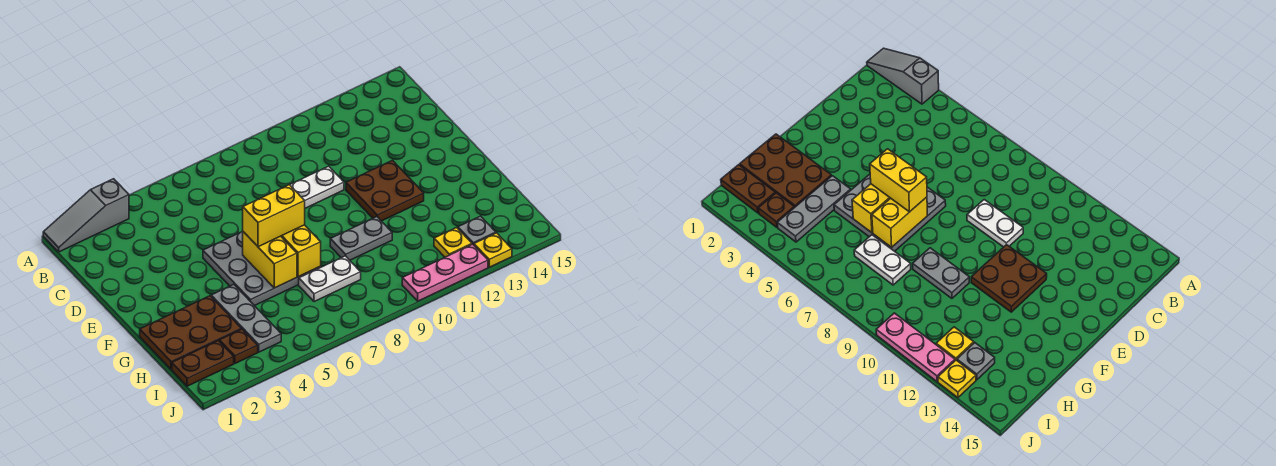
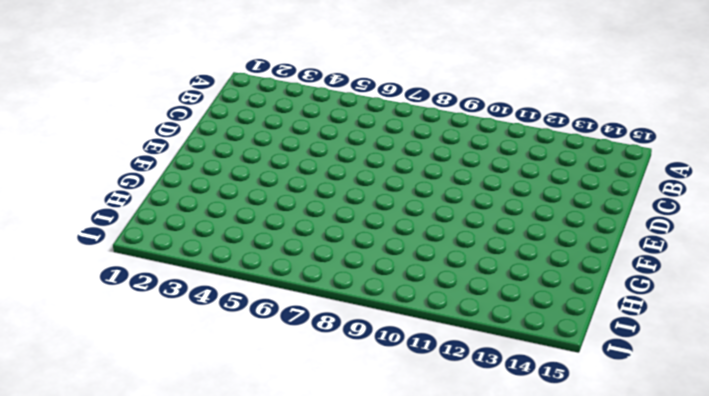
none -> grey slope A1:A3 level 1 top 3
none -> white plate D9:D10 level 1
none -> grey plate E5:G7 level 1

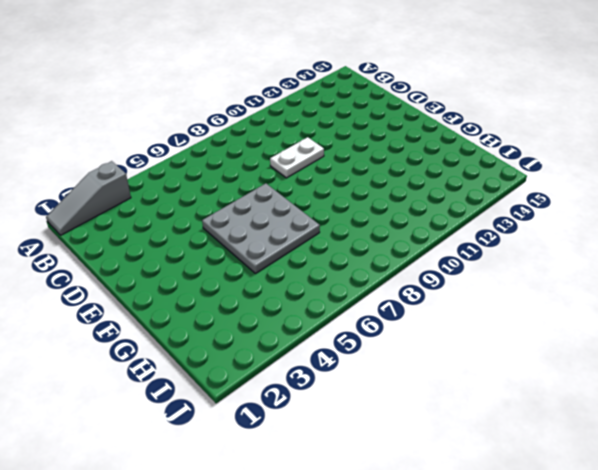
none -> brown plate E11:F12 level 1
none -> brown plate G1:H3 level 1
none -> grey plate G4:I4 level 1

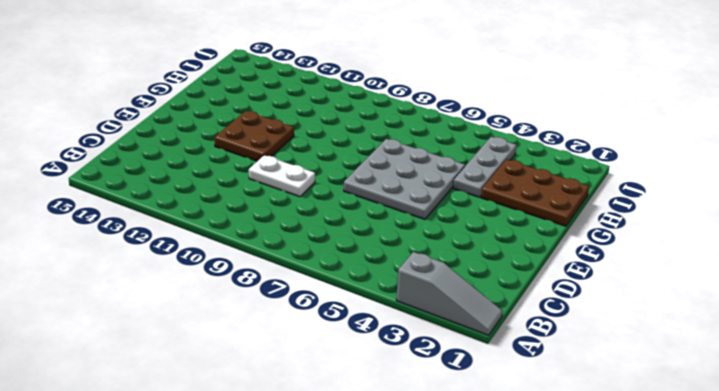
none -> grey plate G9:G10 level 1
none -> white plate H7:H8 level 1
none -> brown plate I1:I2 level 1

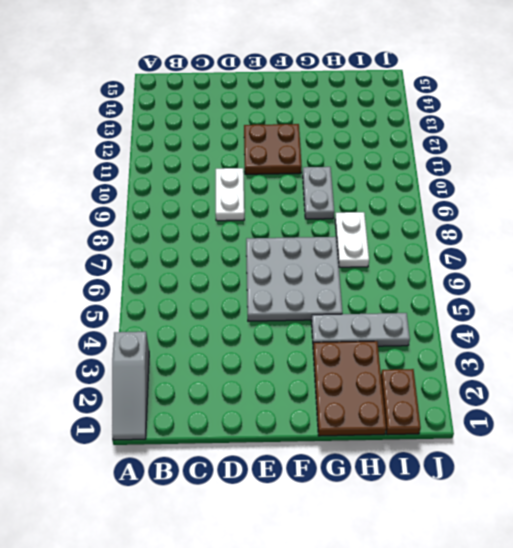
none -> brown plate I3 level 1
none -> yellow plate I12 level 1
none -> grey plate I13 level 1

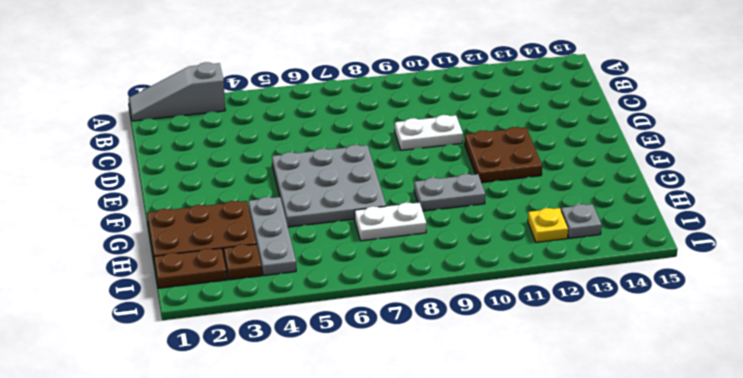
none -> pink plate J10:J12 level 1
none -> yellow plate J13 level 1
none -> yellow brick F6:G6 level 2

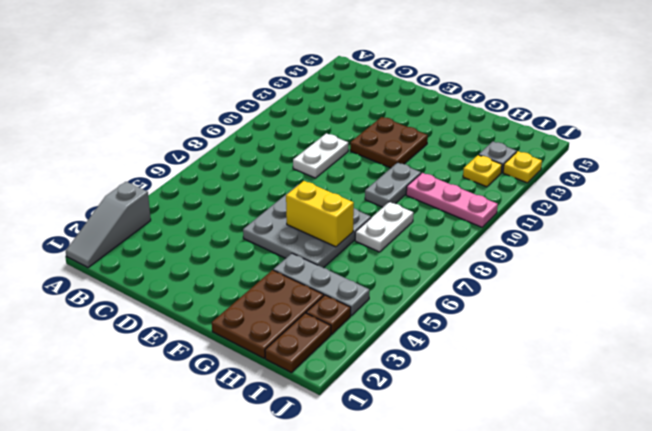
pink plate H10:J10 level 1 -> pink plate J10:J12 level 1
none -> yellow brick F7:G7 level 2
none -> yellow brick F6:F7 level 3

